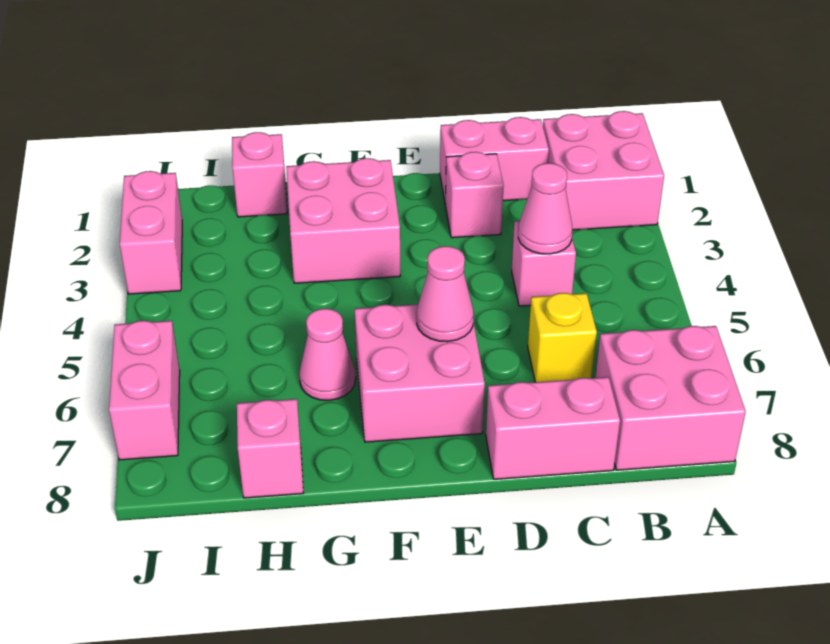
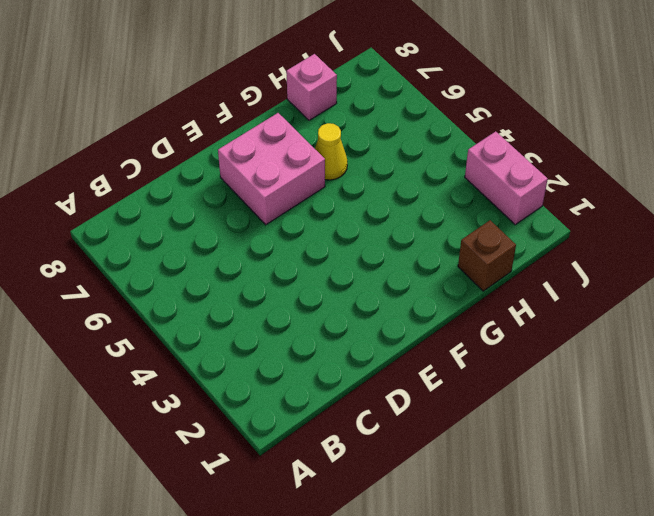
yellow cone G6 level 1 -> pink cone G6 level 1
brown brick H1 level 1 -> pink brick H1 level 1
none -> pink brick A1:B2 level 1
none -> pink brick A7:B8 level 1
none -> pink brick C1:D1 level 1

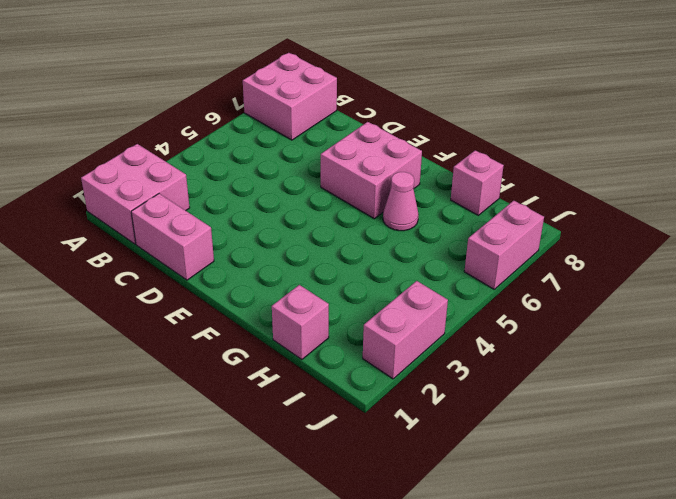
none -> pink brick C4 level 1
none -> yellow brick C6 level 1
none -> pink brick C8:D8 level 1

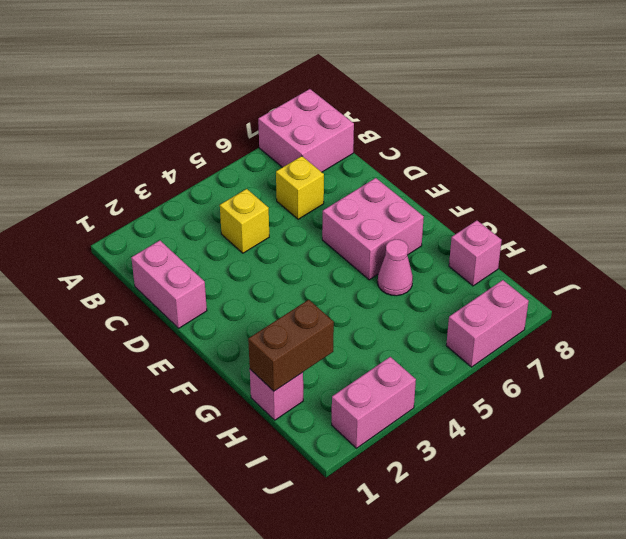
yellow brick C4 level 1 -> pink brick C4 level 1
brown brick H1:H2 level 2 -> none
none -> pink brick A1:B2 level 1
none -> pink brick C8:D8 level 1
none -> pink brick D2 level 1

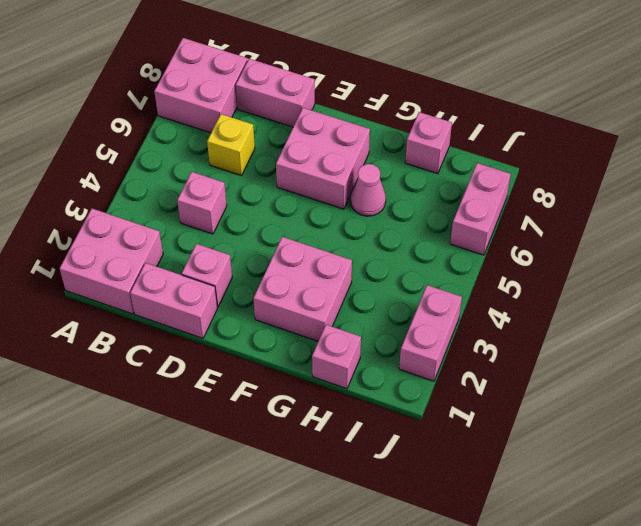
none -> pink cone C4 level 2
none -> pink cone E6 level 2

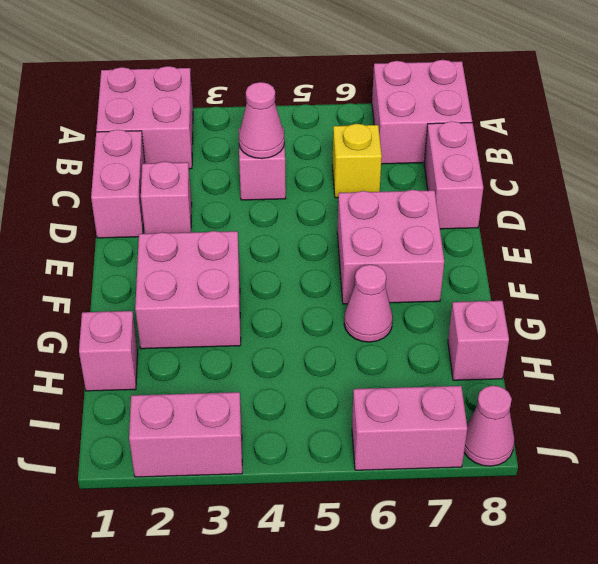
pink cone J8 level 1 -> pink cone E6 level 2

